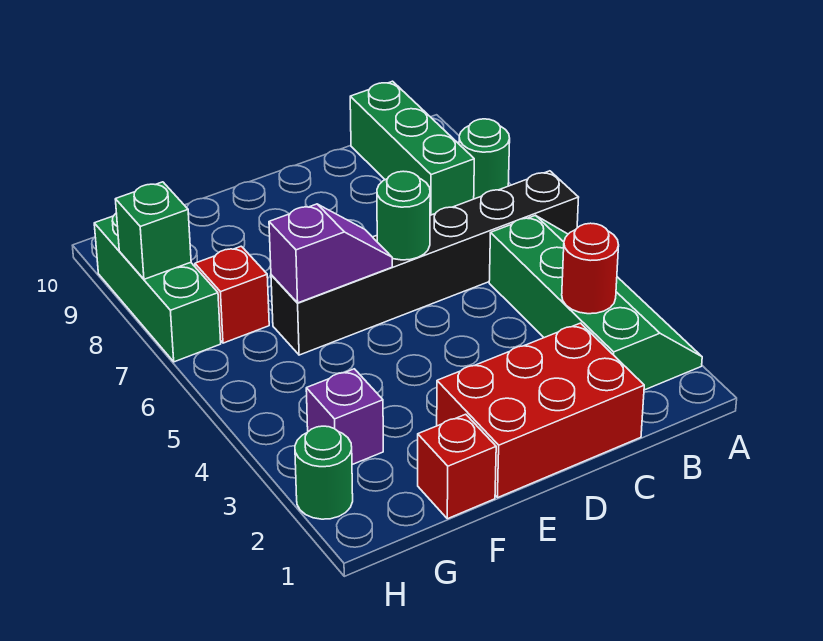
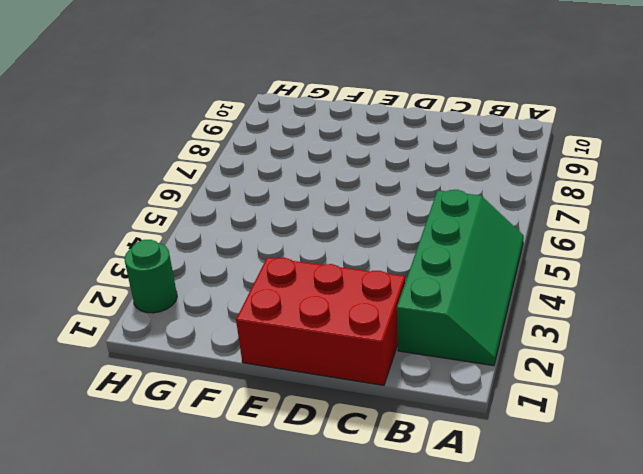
none -> black brick A6:F6 level 1
none -> green round brick A8 level 1
none -> green brick B8:B10 level 1

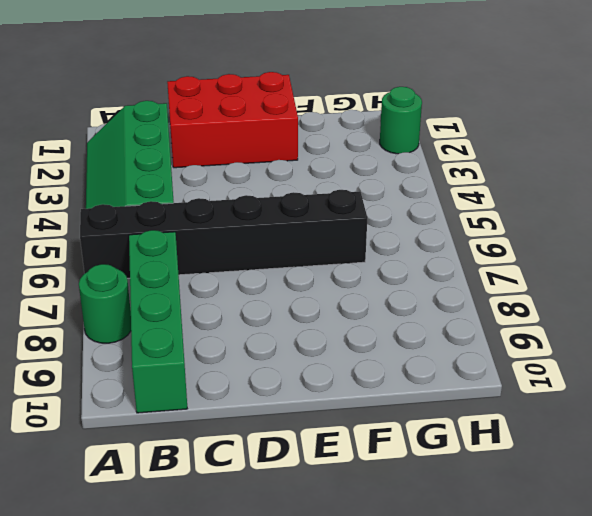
green brick B7:B10 level 1 -> green brick B8:B10 level 1
none -> red brick F1 level 1
none -> purple brick G3 level 1
none -> red brick G7 level 1

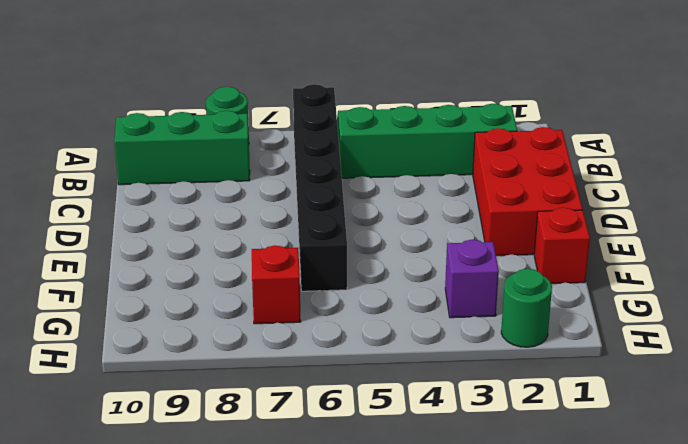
none -> green brick H7:H9 level 1
none -> red round brick B3 level 2
none -> green round brick D6 level 2

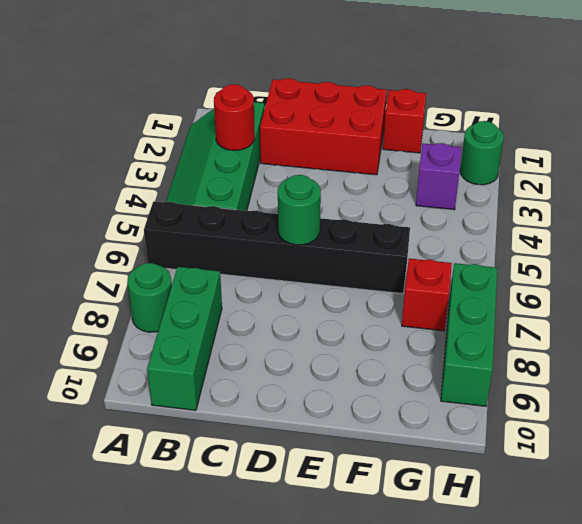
none -> purple slope E6:F6 level 2 top F
none -> green brick H8 level 2

